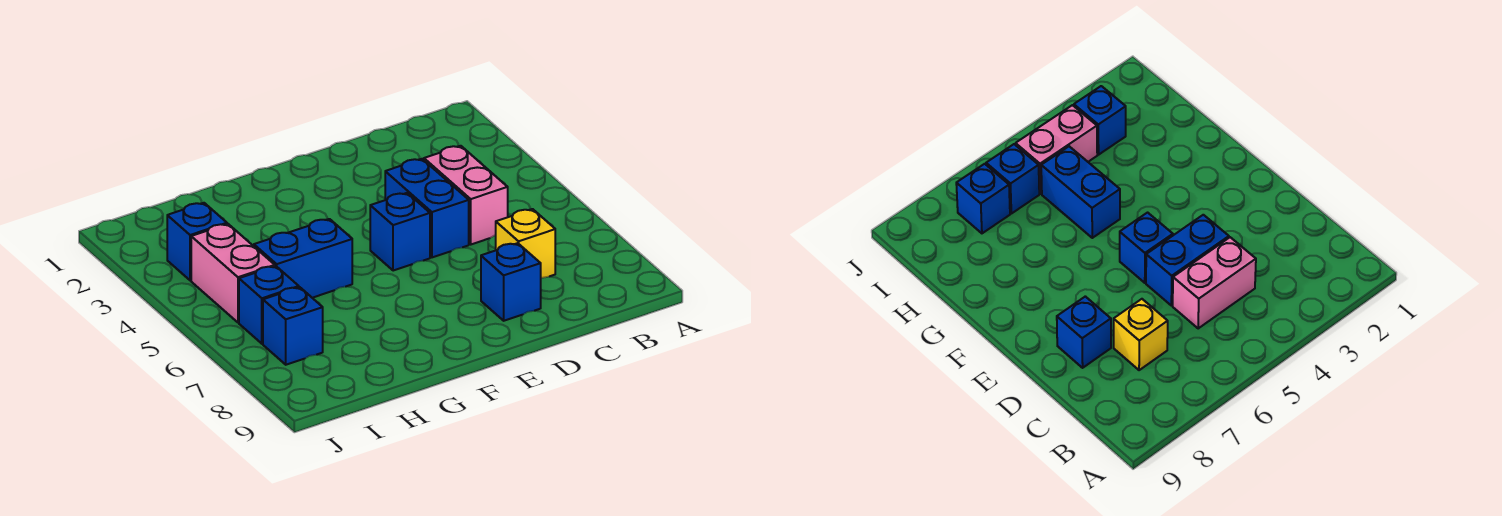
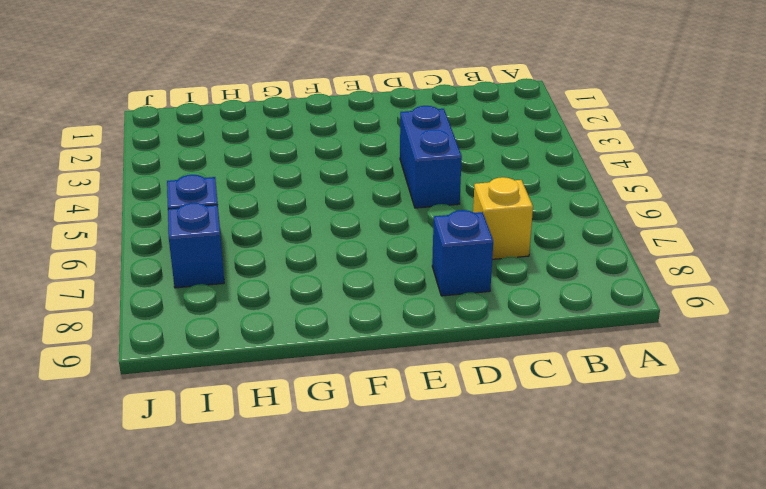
none -> pink brick C4:C5 level 1
none -> blue brick E5 level 1

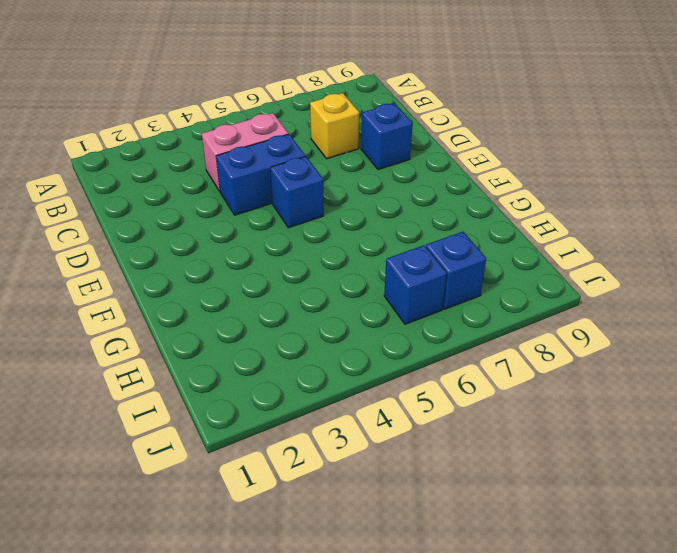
none -> blue brick G5:H5 level 1
none -> blue brick I3 level 1

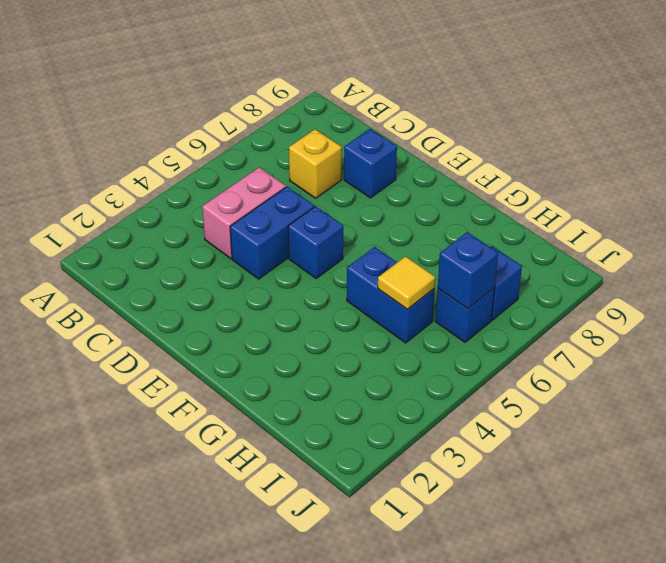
yellow tile H5 level 2 -> none
blue brick I6 level 2 -> blue brick I3 level 1
none -> pink brick I4:I5 level 1

